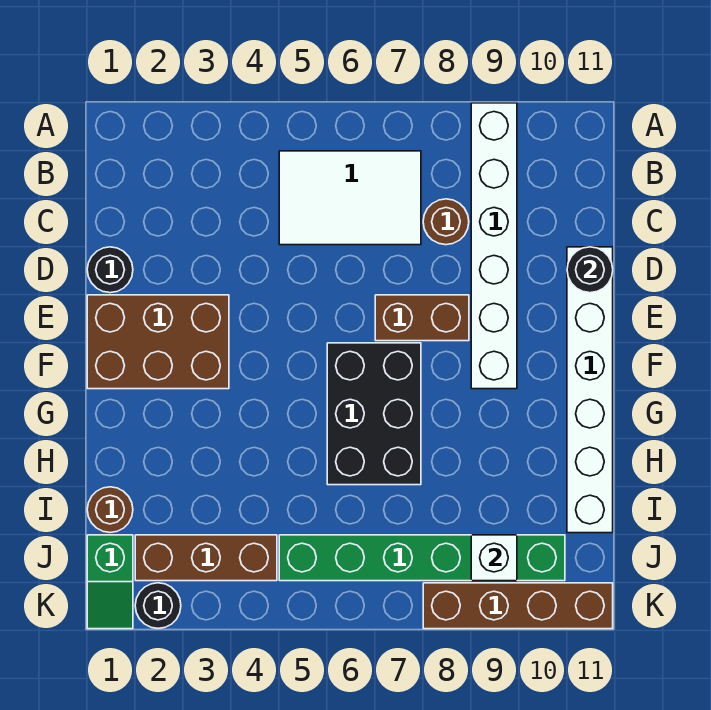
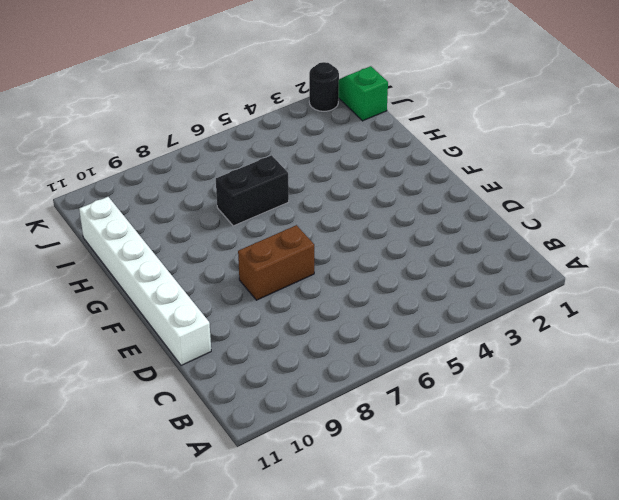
black brick H6:H7 level 1 -> black brick F6:H7 level 1
none -> white brick A9:F9 level 1
none -> white tile B5:C7 level 1
none -> brown round brick C8 level 1

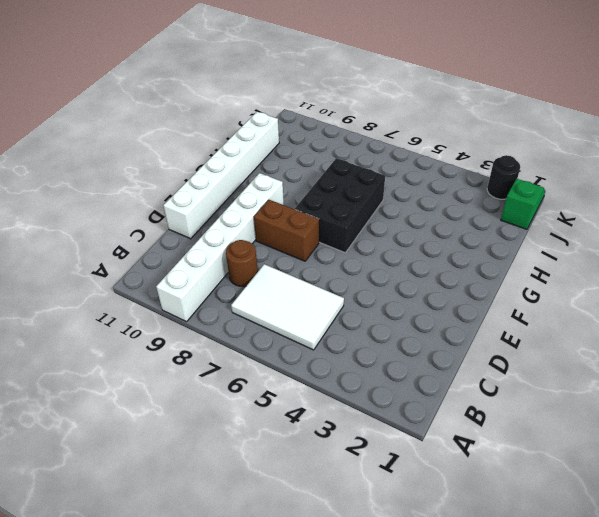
none -> black round brick D1 level 1
none -> brown brick E1:F3 level 1
none -> brown round brick I1 level 1

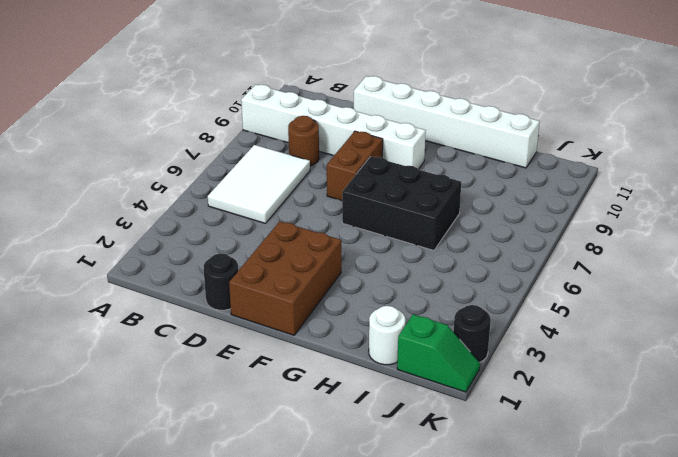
white round brick I1 level 1 -> brown round brick I1 level 1
none -> brown brick J2:J4 level 1
none -> green brick J5:J10 level 1
none -> brown brick K8:K11 level 1

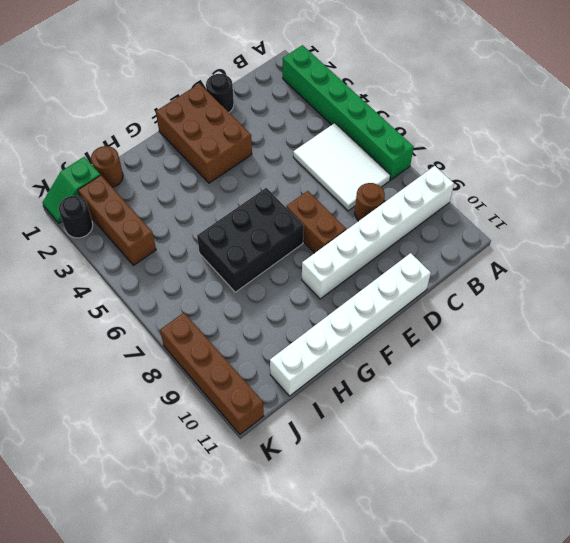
green brick A2:A7 level 1 -> green brick J5:J10 level 1
none -> black round brick D11 level 2
none -> white brick J9 level 2

